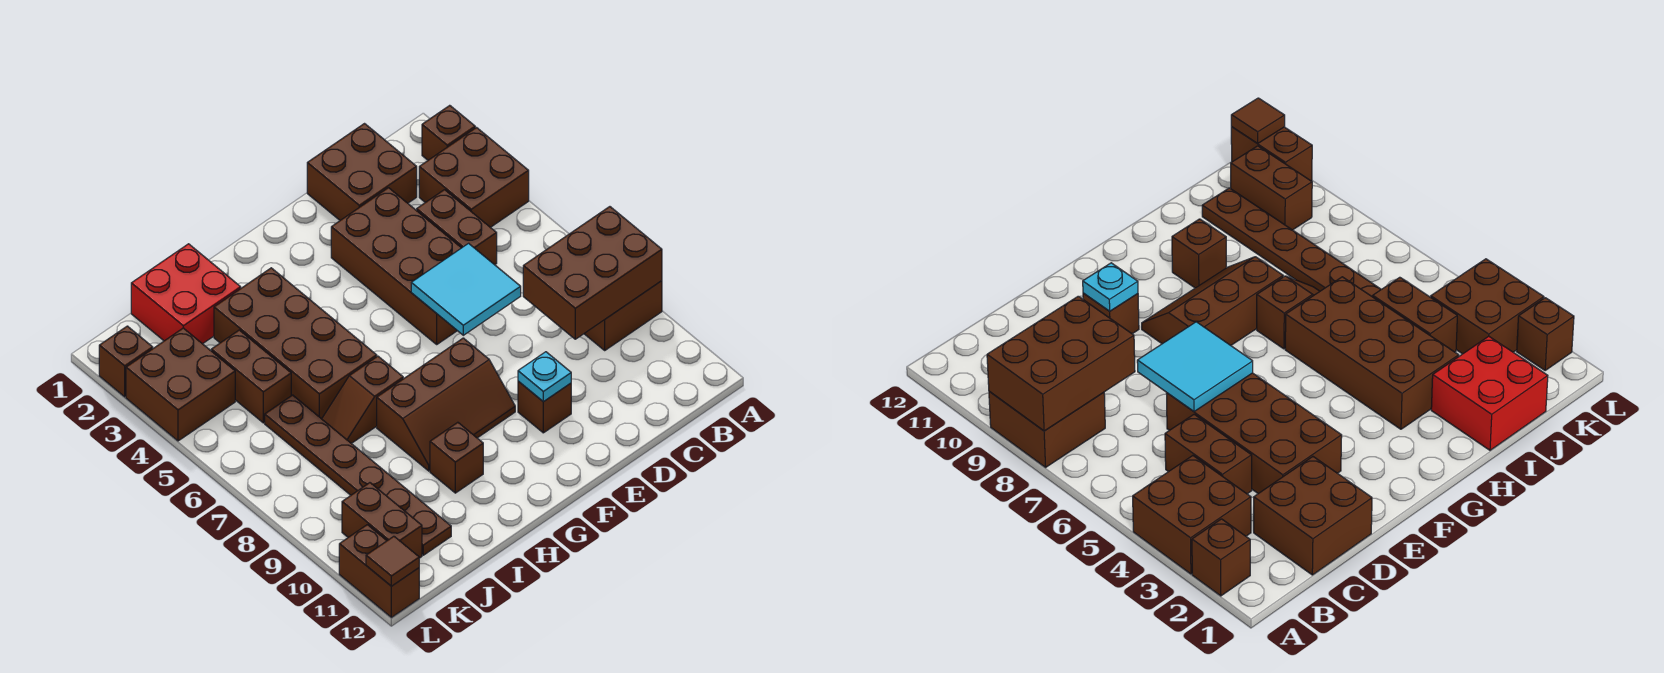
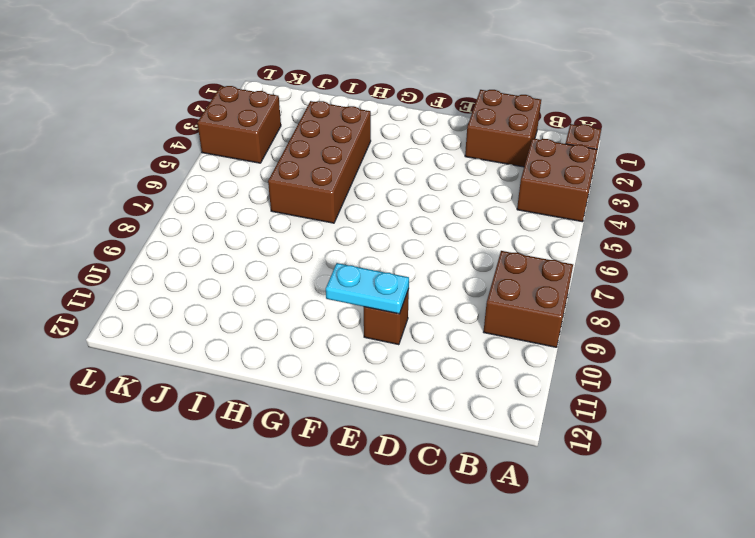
cyan plate E10:F10 level 2 -> cyan plate E10 level 2
none -> brown brick C4:C5 level 1
none -> brown brick D3:E6 level 1
none -> brown slope F8:H9 level 1 top 8

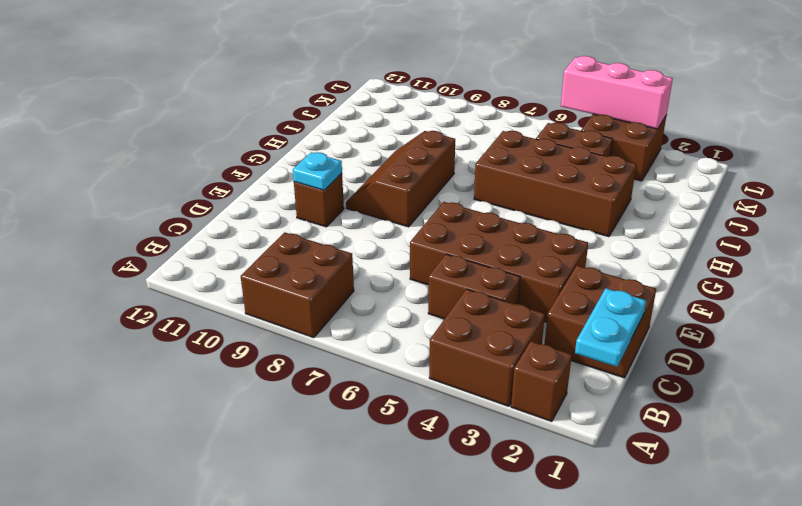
cyan plate B1:C1 level 2 -> none
pink brick L3:L5 level 2 -> none
none -> brown slope H7:I7 level 1 top H
none -> brown brick H10 level 1
none -> red brick I1:J2 level 1

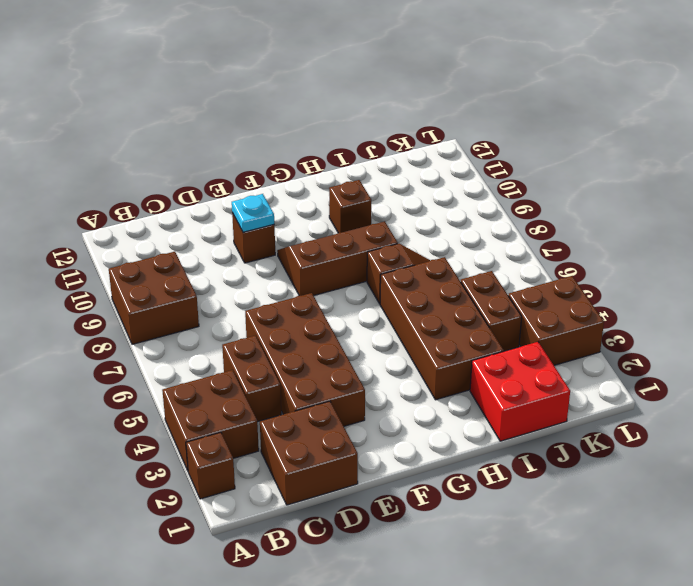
none -> brown plate J6:J11 level 1
none -> brown brick K10:K11 level 1
none -> brown brick L2 level 1

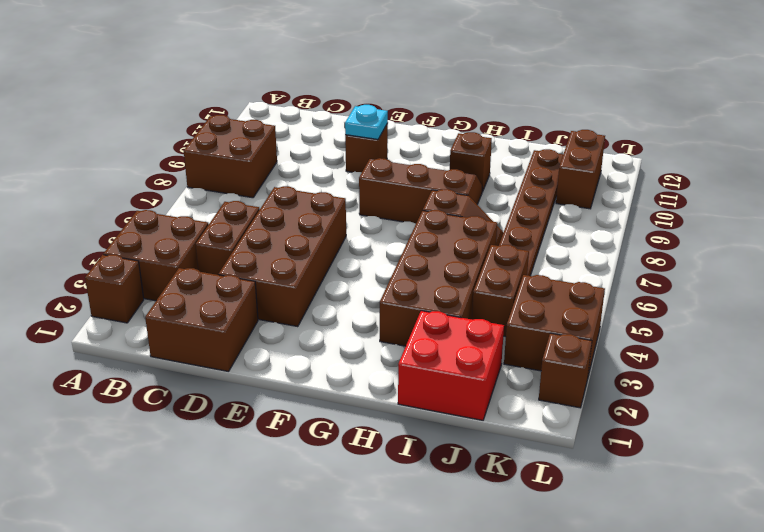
none -> brown brick L11:L12 level 1
none -> brown brick A8:C9 level 2
none -> cyan tile D6:E7 level 2

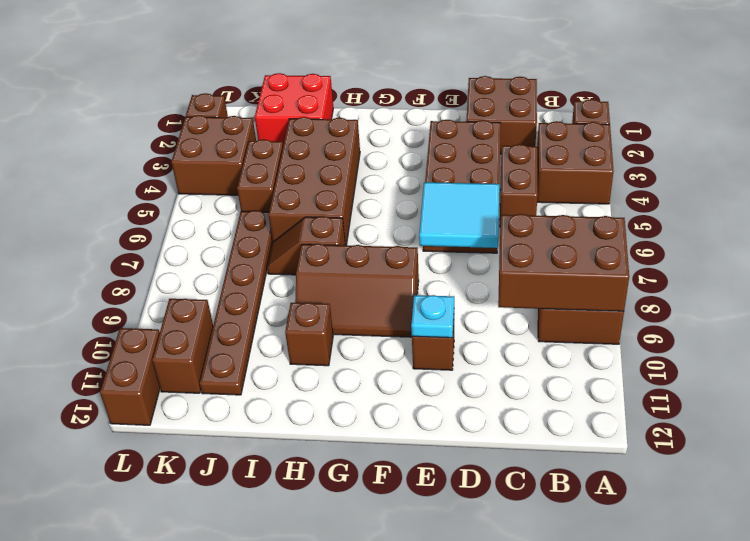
none -> brown tile L12 level 2

